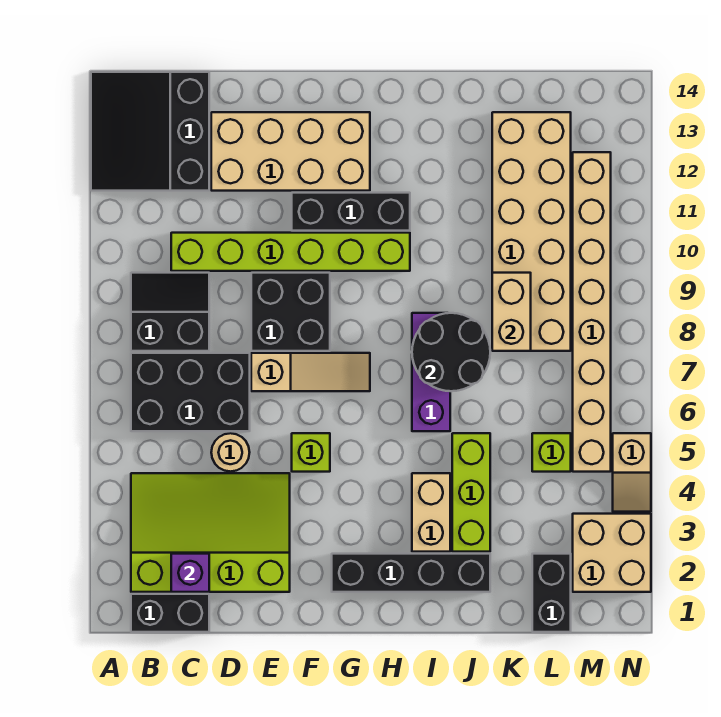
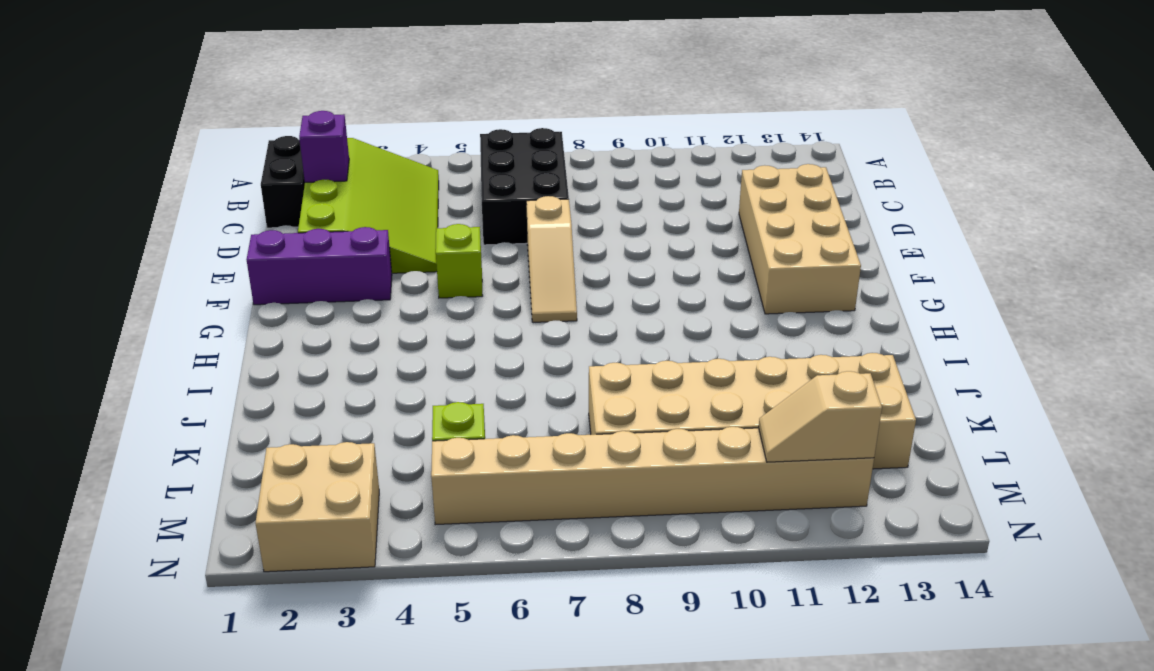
purple brick F1:F3 level 1 -> purple brick I6:I8 level 1
tan slope M11:M12 level 2 top 12 -> tan slope N4:N5 level 1 top 5
none -> black slope A12:C14 level 1 top C
none -> black slope B8:C9 level 1 top 8
none -> lime brick C10:H10 level 1

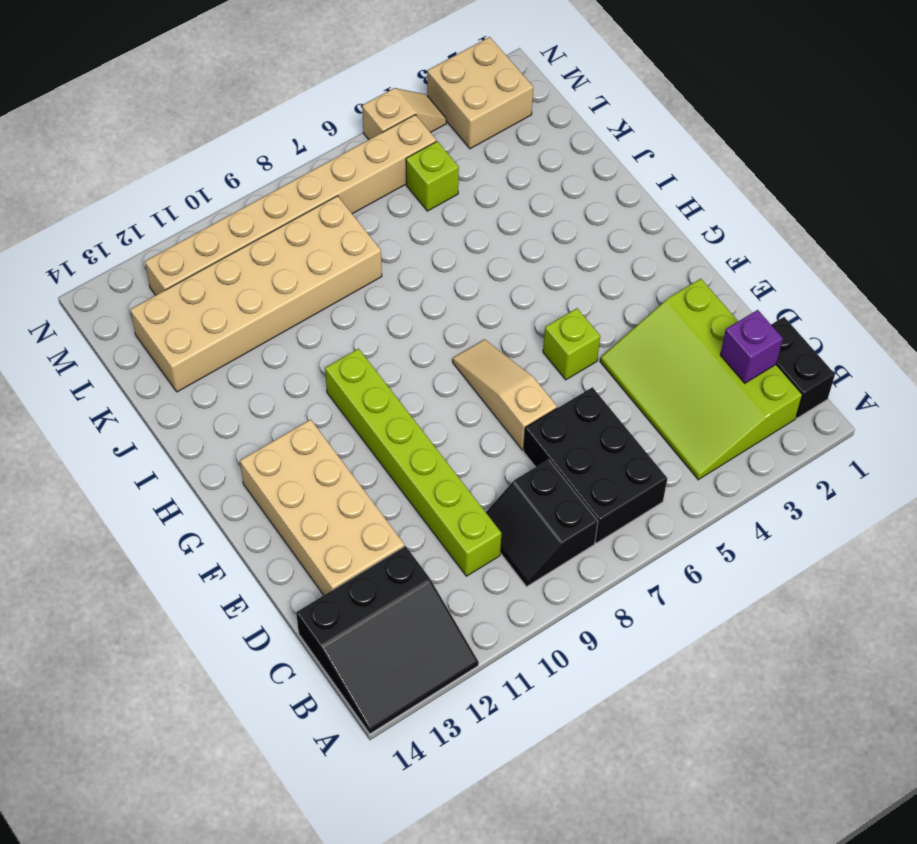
none -> tan round brick D5 level 1
none -> black brick E8:F9 level 1
none -> black brick F11:H11 level 1

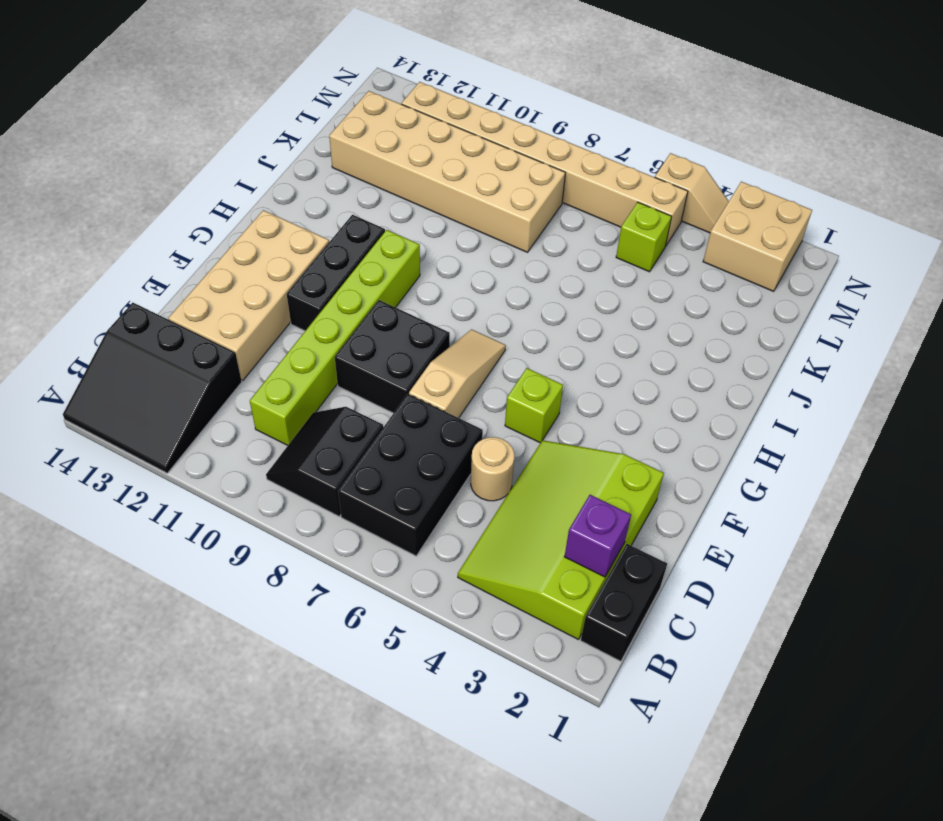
none -> black brick G2:J2 level 1
none -> tan brick I3:I4 level 1
none -> purple brick I6:I8 level 1

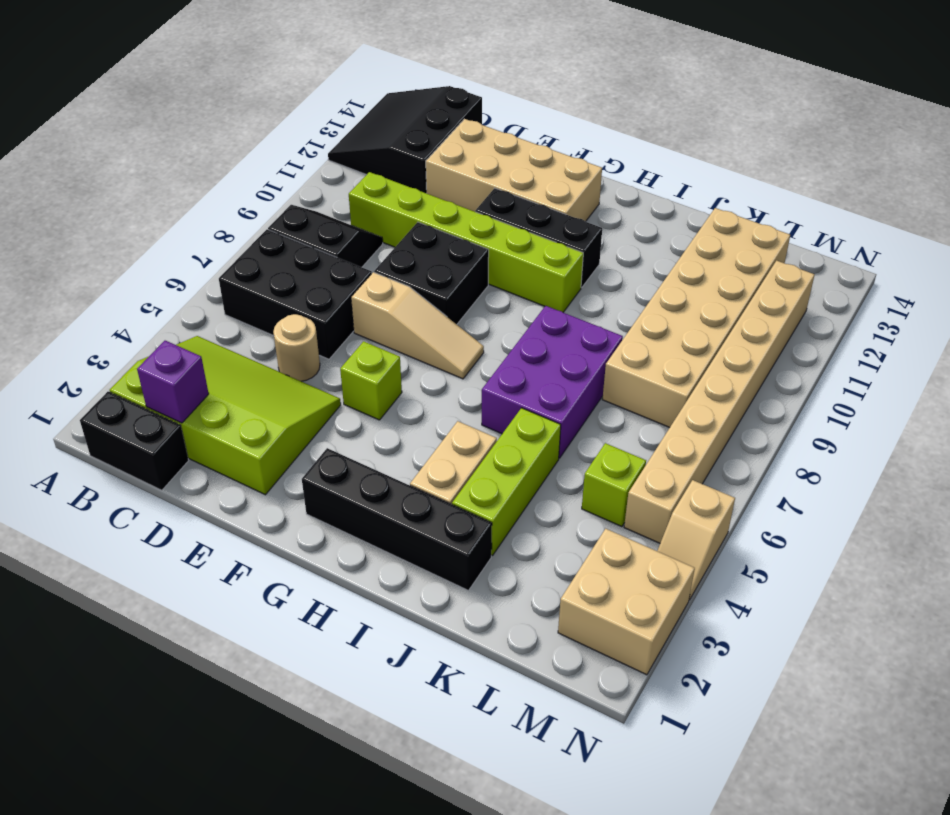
purple brick I6:J8 level 1 -> purple brick I6:I8 level 1
none -> black brick L1:L2 level 1
none -> black round brick I7:J8 level 2
none -> tan brick K8:K9 level 2

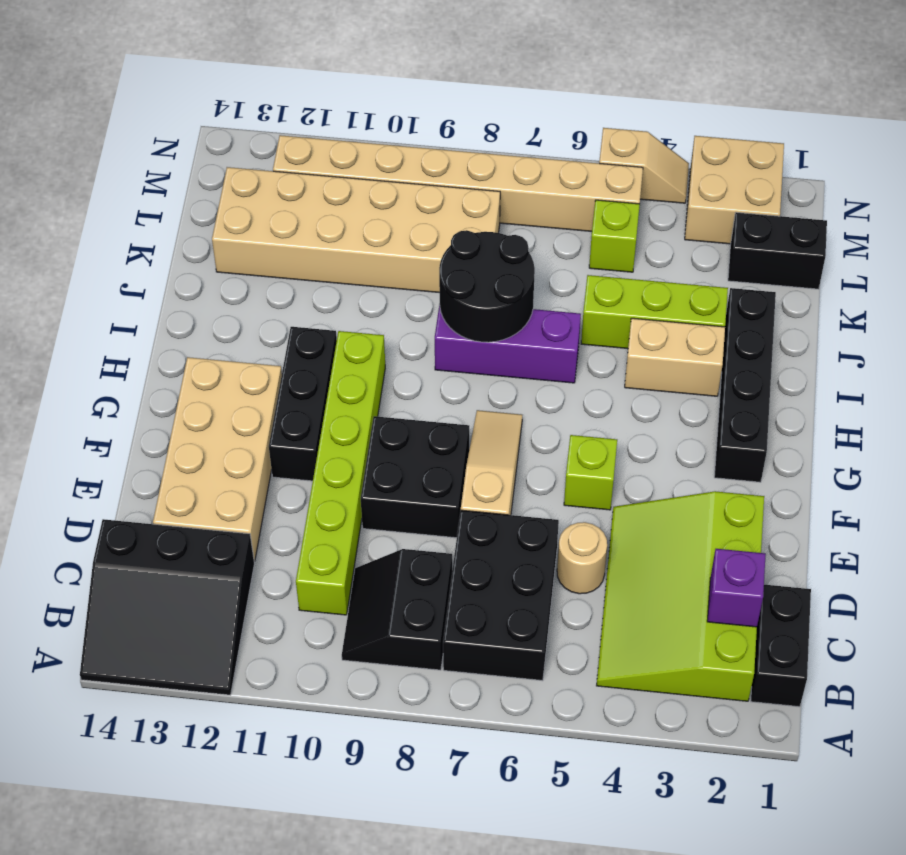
none -> tan brick K8:K9 level 2

